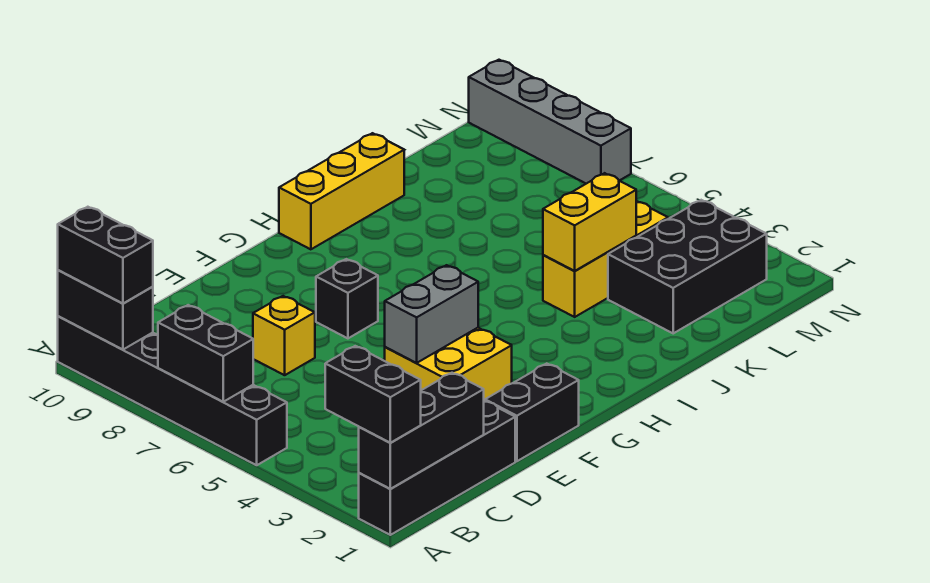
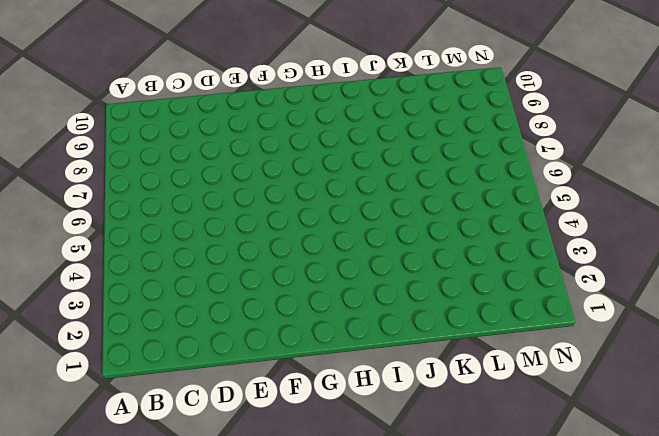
none -> black brick A1:D1 level 1
none -> black brick A5:A10 level 1
none -> yellow brick D7 level 1

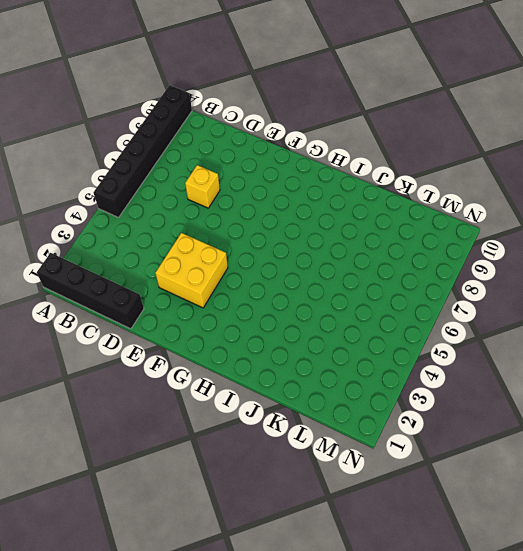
none -> black brick E1:F1 level 1
none -> black brick F7 level 1
none -> yellow brick H10:J10 level 1

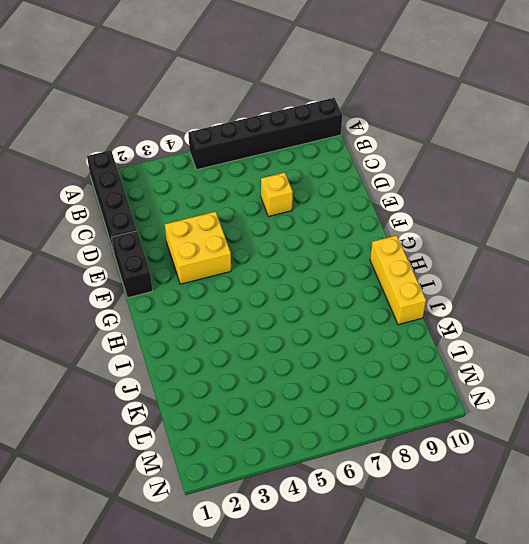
none -> black brick F7 level 1
none -> yellow brick J4:L4 level 1
none -> black brick K2:M3 level 1

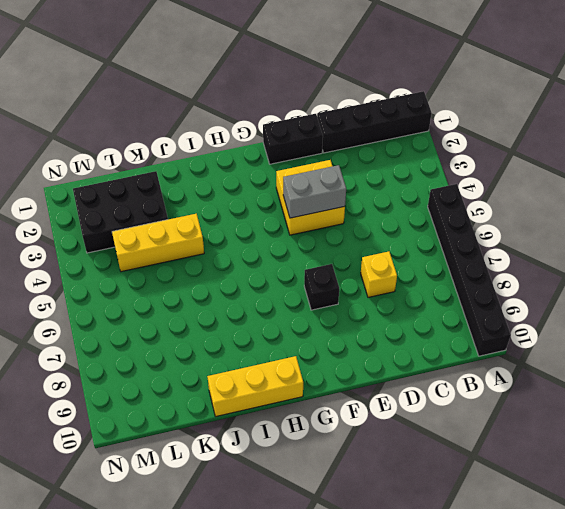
none -> grey brick N7:N10 level 1
none -> black brick A1:C1 level 2
none -> black brick A6:A7 level 2

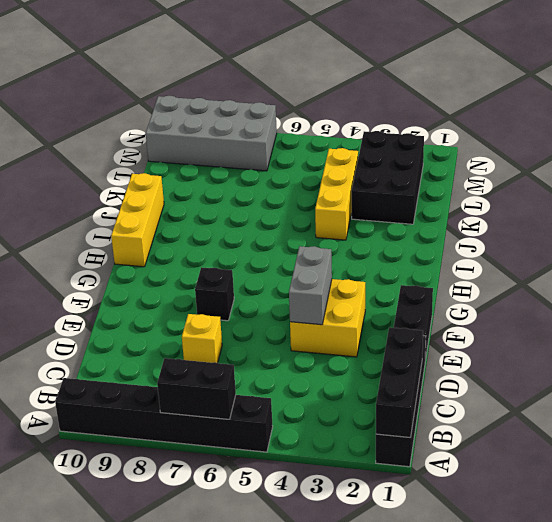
grey brick M7:N10 level 1 -> grey brick N7:N10 level 1
none -> black brick A9:A10 level 2
none -> yellow brick J4:K4 level 2
none -> black brick A1:A2 level 3

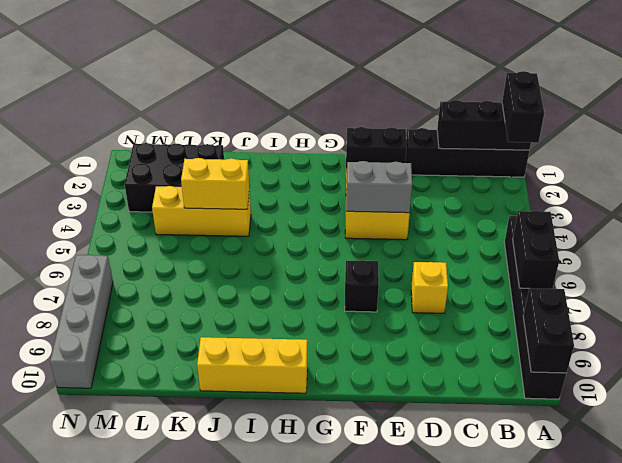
none -> black brick A9:A10 level 3

